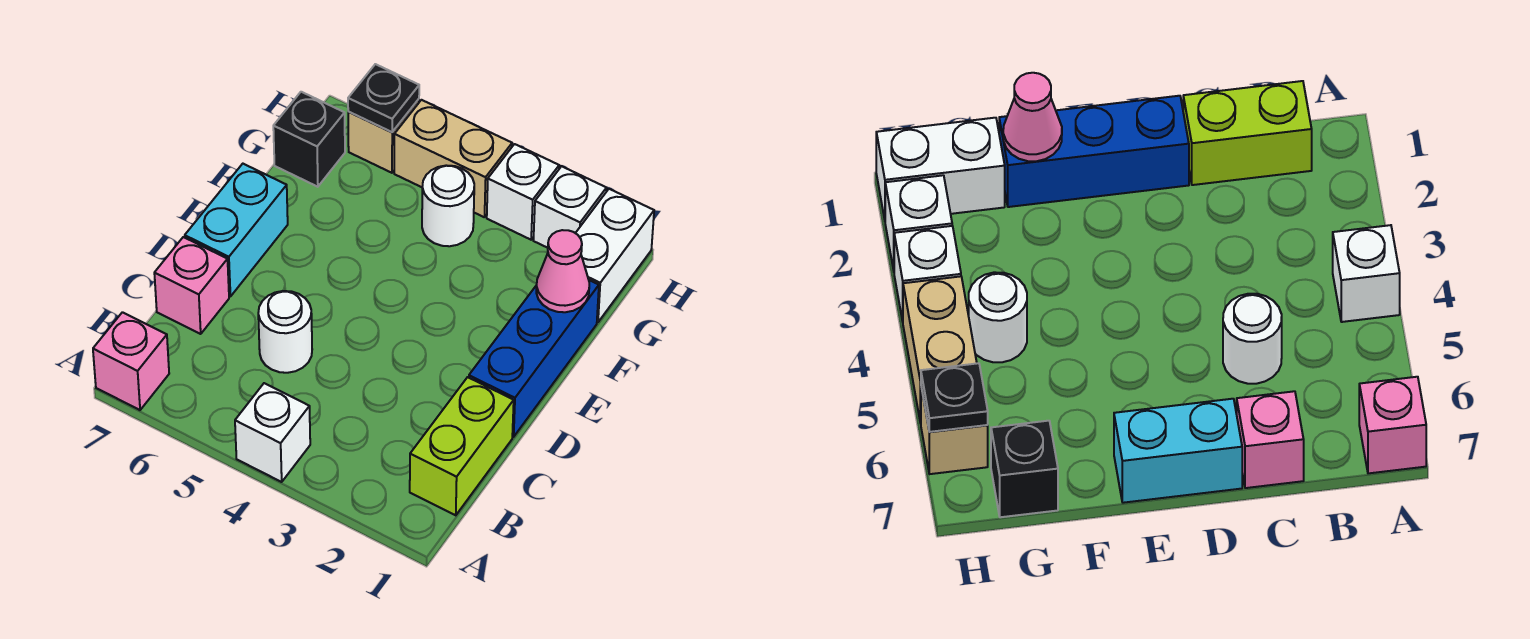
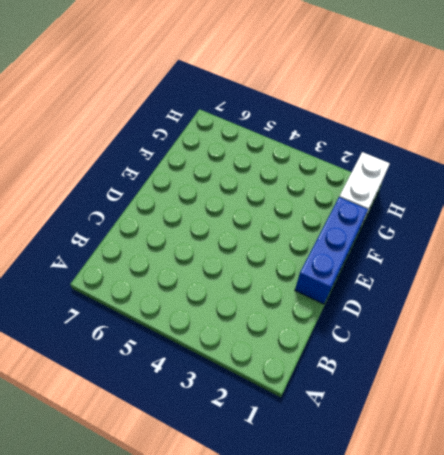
none -> white brick A4 level 1
none -> pink brick A7 level 1
none -> lime brick B1:C1 level 1

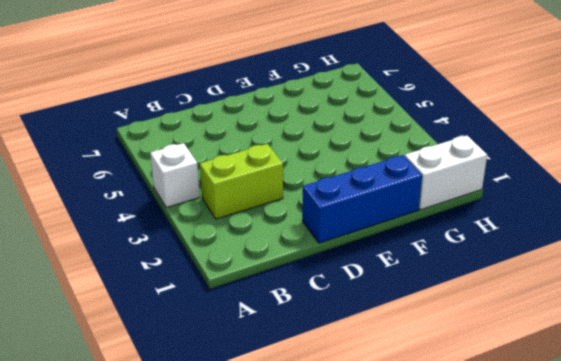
lime brick B3:C3 level 1 -> lime brick B1:C1 level 1
none -> pink brick A7 level 1
none -> white round brick C5 level 1
none -> pink brick C7 level 1

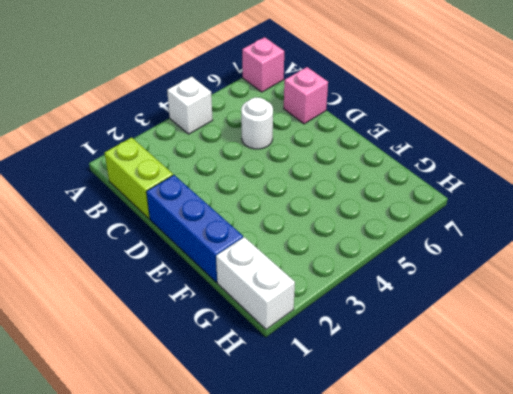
none -> cyan brick D7:E7 level 1
none -> white round brick G4 level 1
none -> black brick G7 level 1

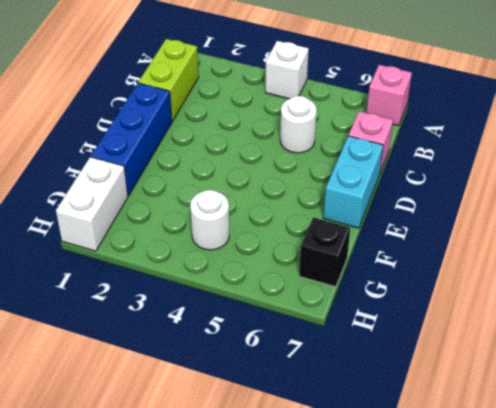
none -> white brick H2 level 1
none -> white brick H3 level 1
none -> tan brick H4:H5 level 1

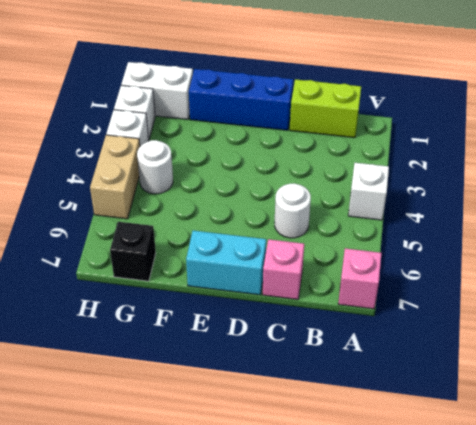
none -> tan brick H6 level 1
none -> pink cone F1 level 2
none -> black plate H6 level 2

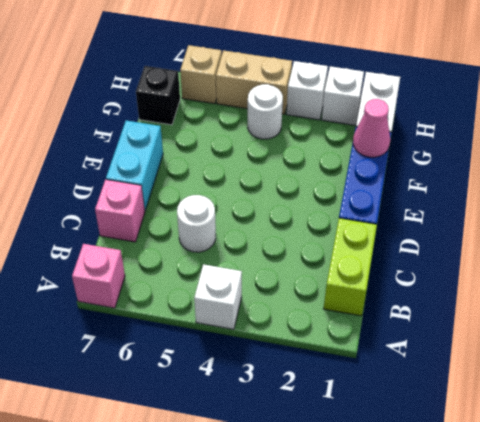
none -> black plate H6 level 2

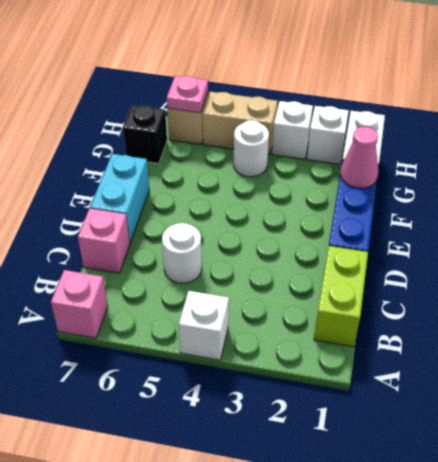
pink plate H6 level 2 -> black plate H6 level 2

